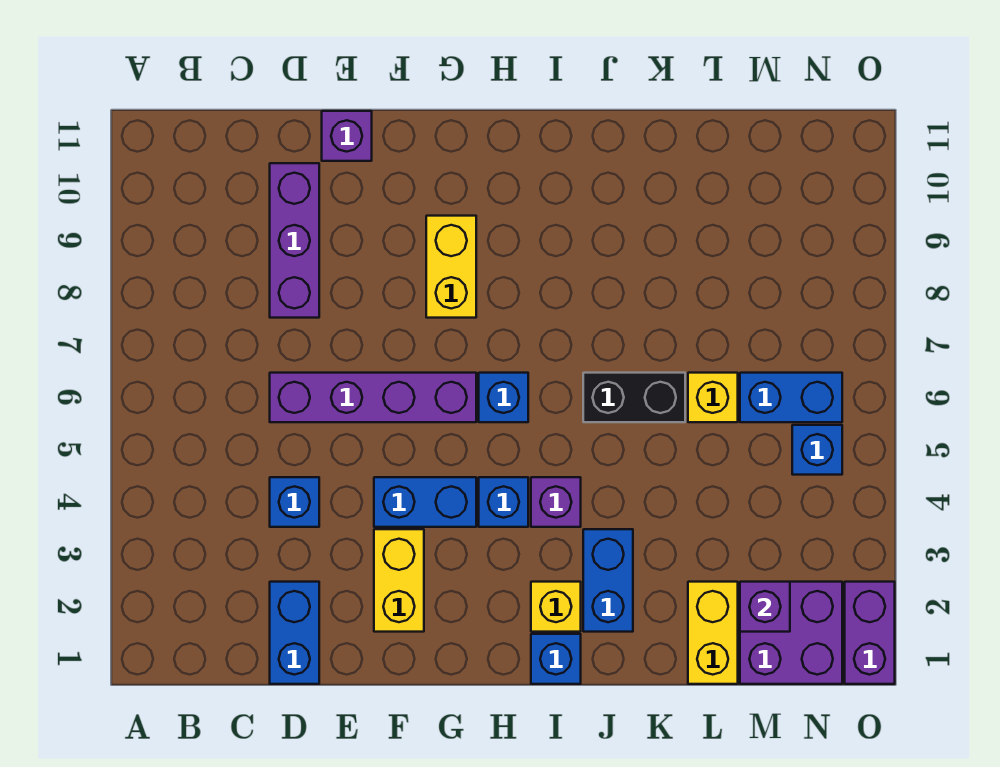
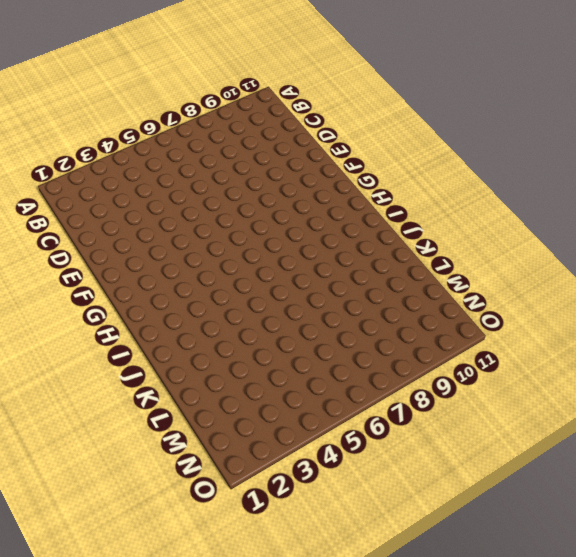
none -> blue brick D1:D2 level 1
none -> blue brick D4 level 1
none -> purple brick D6:G6 level 1

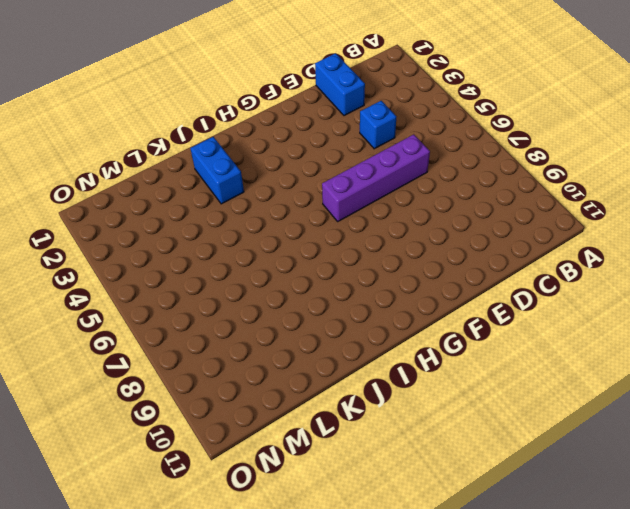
none -> purple brick D8:D10 level 1
none -> purple brick E11 level 1
none -> yellow brick F2:F3 level 1

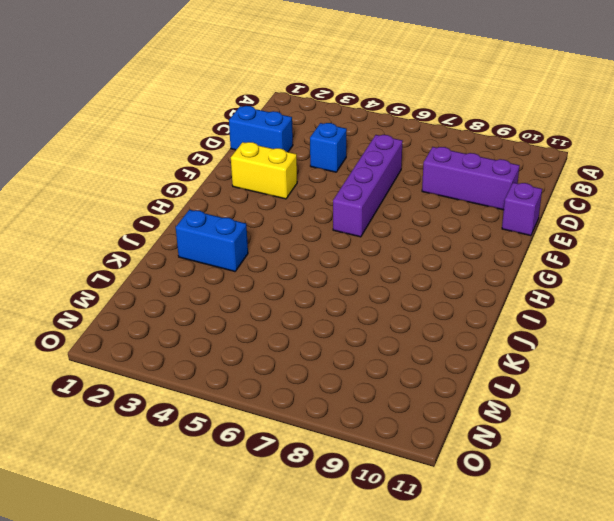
none -> blue brick F4:G4 level 1
none -> yellow brick G8:G9 level 1
none -> blue brick H4 level 1

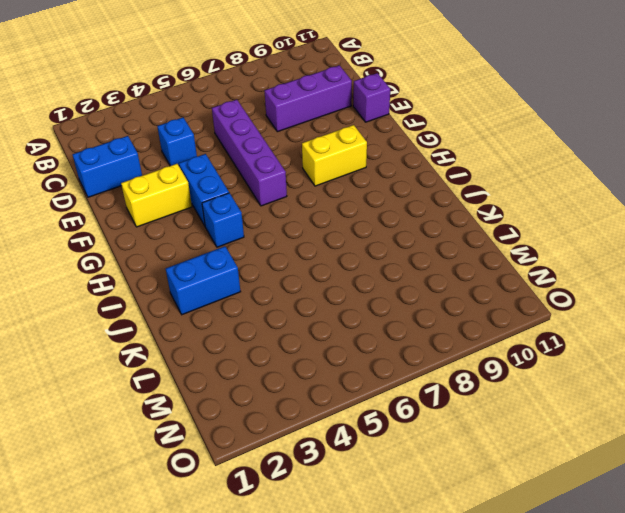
none -> blue brick H6 level 1
none -> blue brick I1 level 1
none -> yellow brick I2 level 1

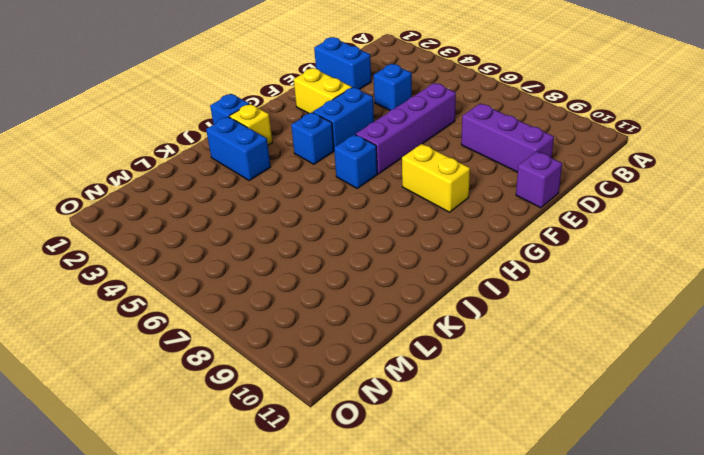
none -> purple brick I4 level 1
none -> black brick J6:K6 level 1
none -> yellow brick L1:L2 level 1

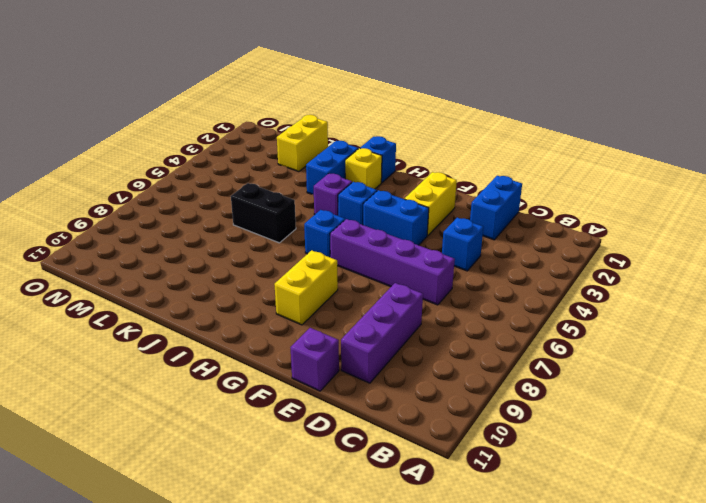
none -> yellow brick L6 level 1
none -> purple brick M1:N2 level 1
none -> blue brick M6:N6 level 1

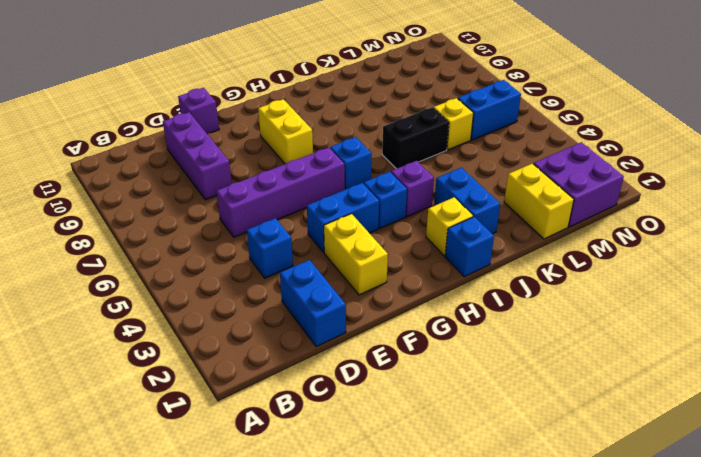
none -> blue brick N5 level 1
none -> purple brick O1:O2 level 1
none -> purple brick M2 level 2

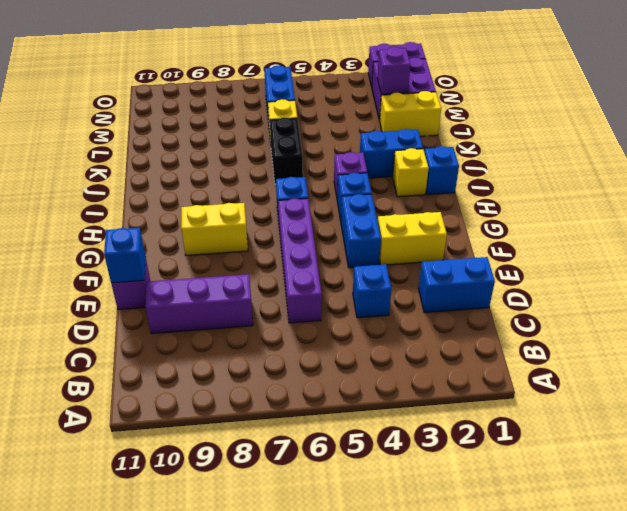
blue brick E11 level 2 -> blue brick N5 level 1

